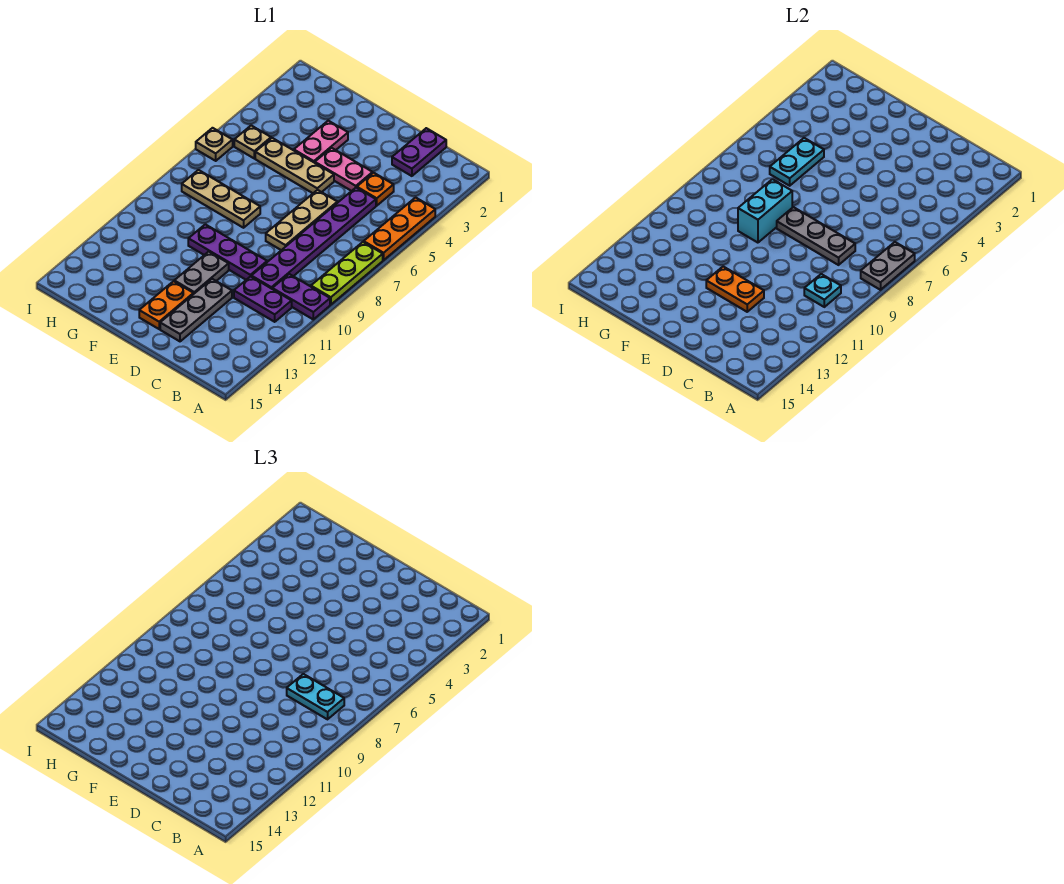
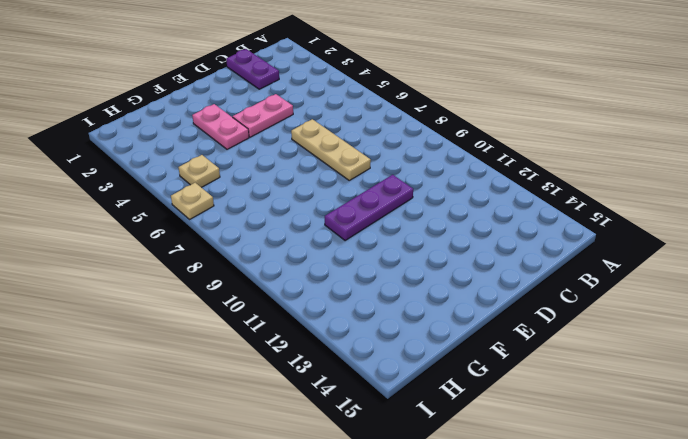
none -> orange plate A4:A6 level 1
none -> lime plate A7:A9 level 1
none -> purple plate A10:B10 level 1

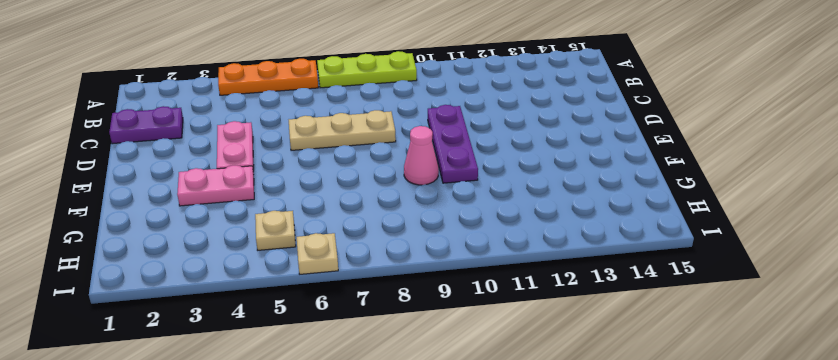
pink cone F9 level 1 -> none
none -> purple plate A10:B10 level 1
none -> purple plate B11:C11 level 1
none -> orange plate C4 level 1

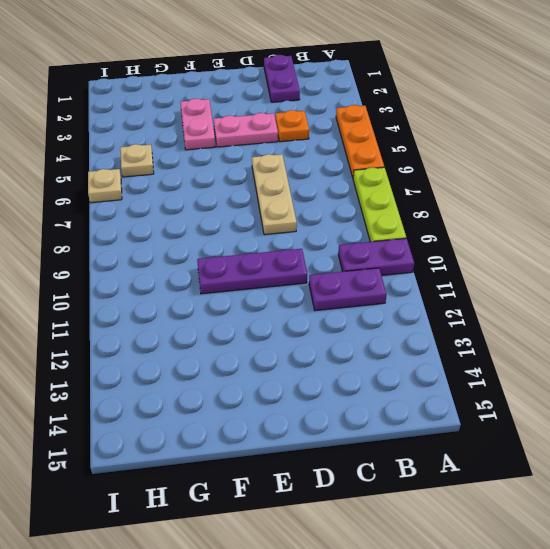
none -> purple plate C5:C10 level 1
none -> grey plate D12:D14 level 1
none -> tan plate E5:G5 level 1

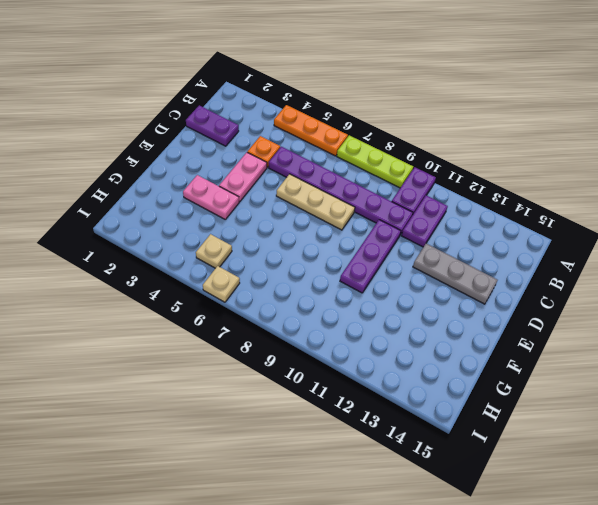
none -> tan plate E5:G5 level 1
none -> grey plate E11:E12 level 1
none -> orange plate E13:E14 level 1

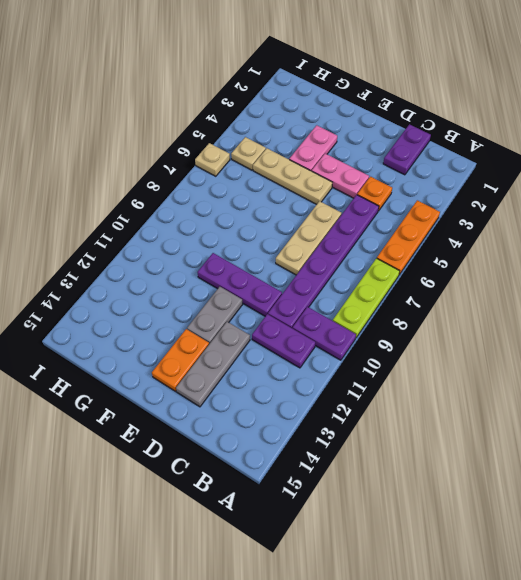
none -> tan plate F8:H8 level 1
none -> grey plate A7:A8 level 2
none -> cyan plate B10 level 2

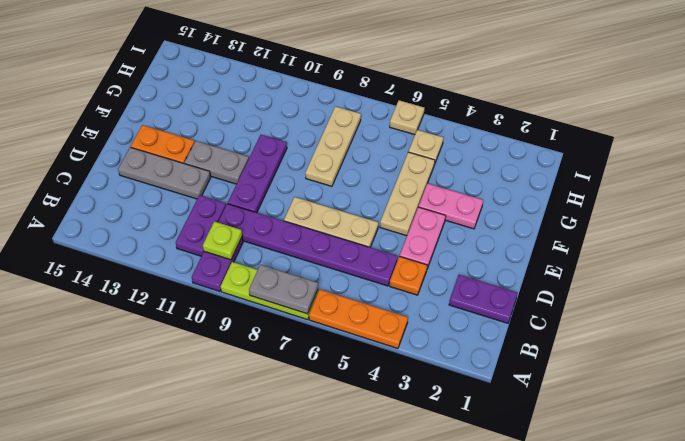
lime plate B10 level 2 -> cyan plate B10 level 2
none -> grey plate C8:E8 level 2
none -> orange plate D12:E12 level 2
none -> cyan brick F8:F9 level 2

